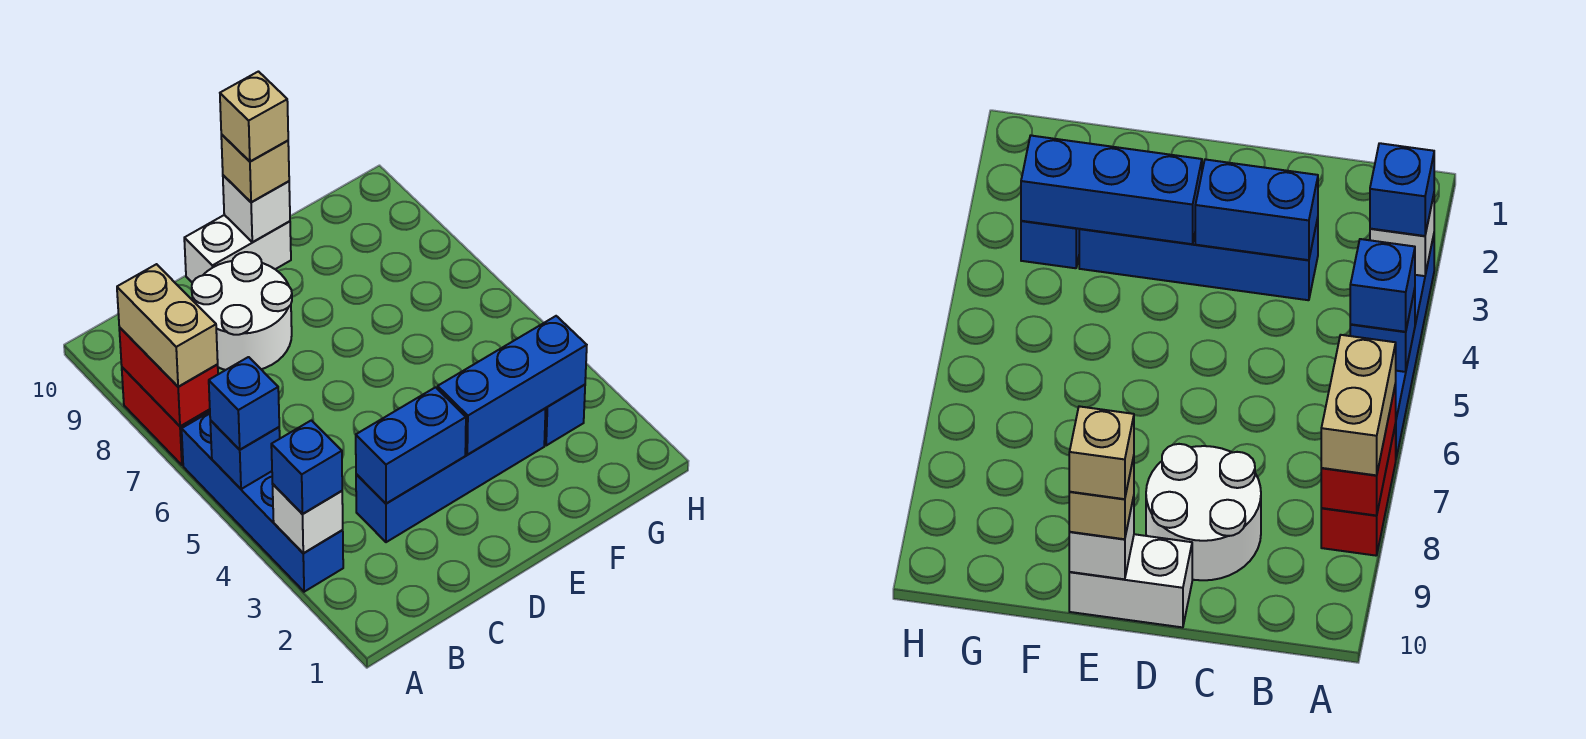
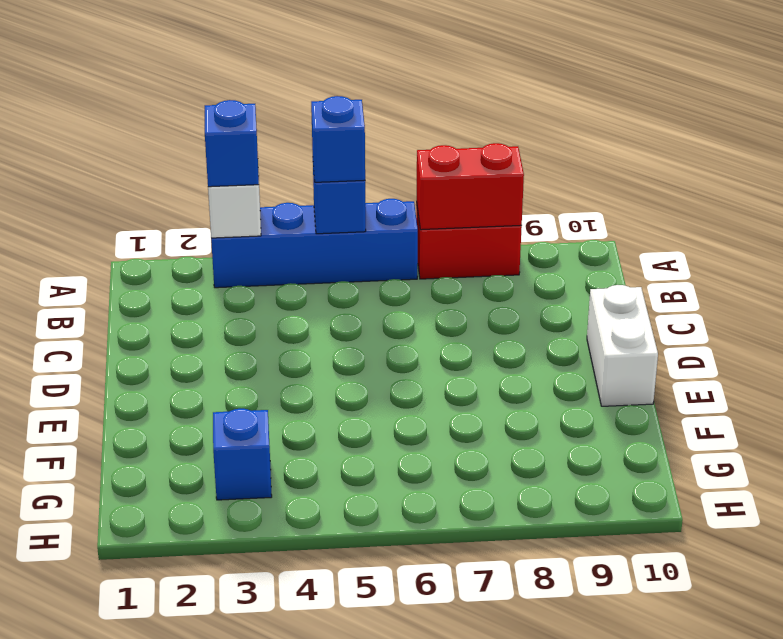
none -> blue brick C3:F3 level 1
none -> white round brick C8:D9 level 1
none -> blue brick C3:D3 level 2

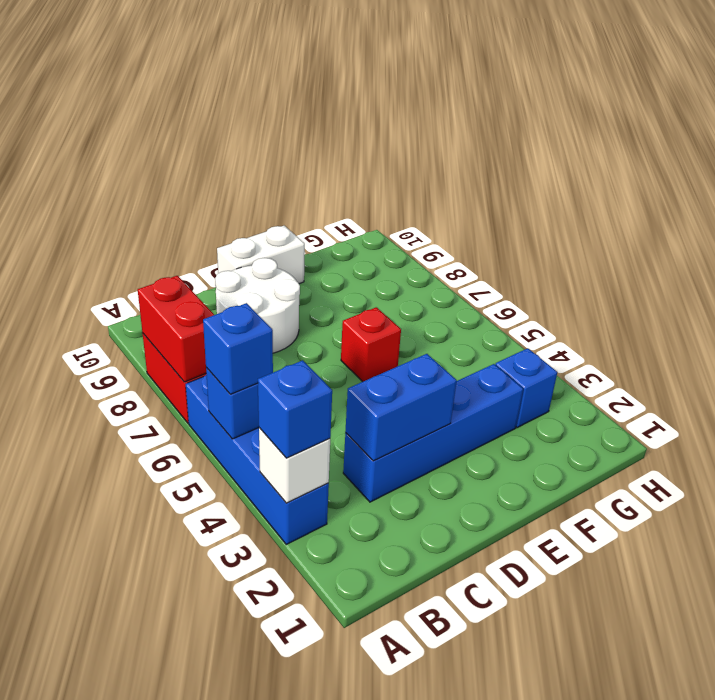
red brick E6 level 1 -> none
none -> blue brick E3:G3 level 2
none -> white brick E10 level 2
none -> tan brick A7:A8 level 3

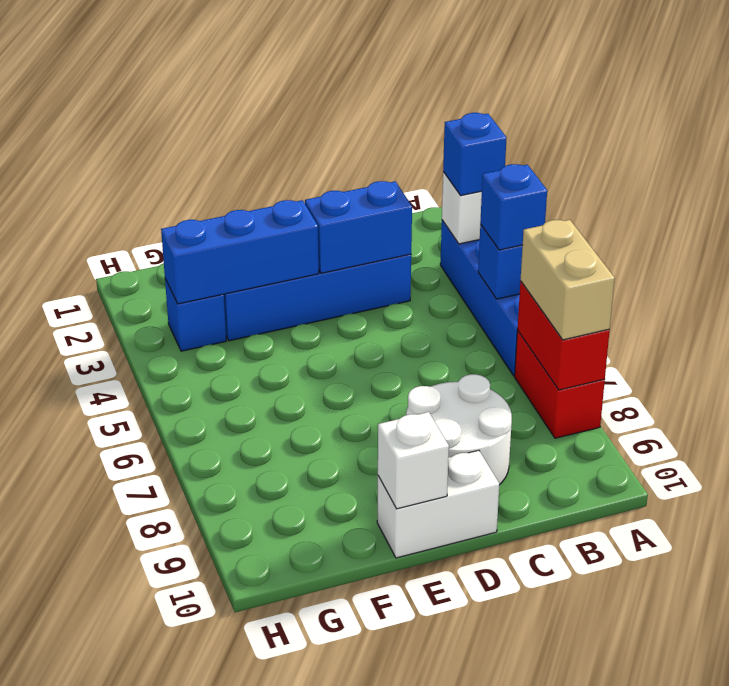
none -> tan brick E10 level 3
none -> tan brick E10 level 4

